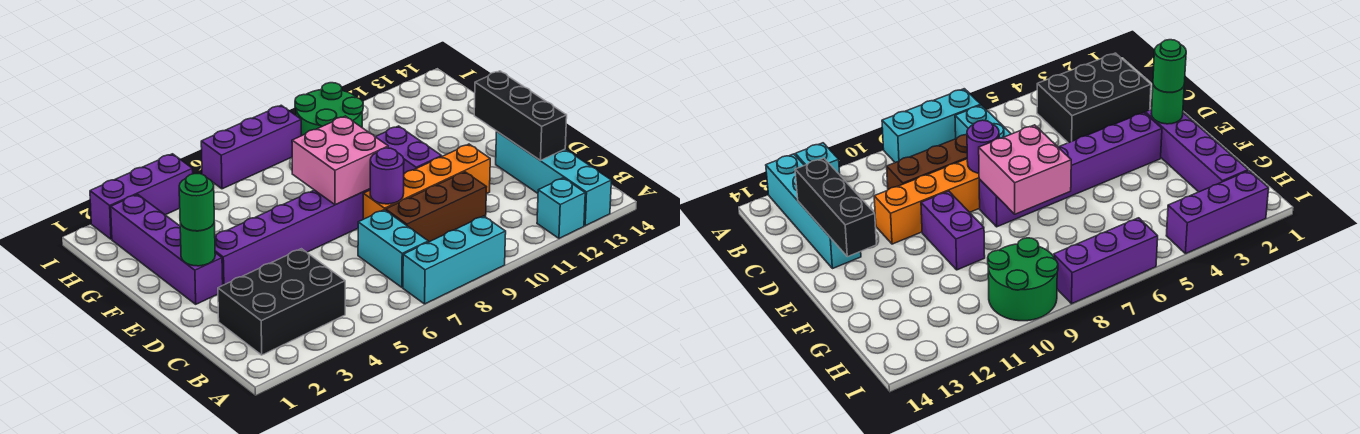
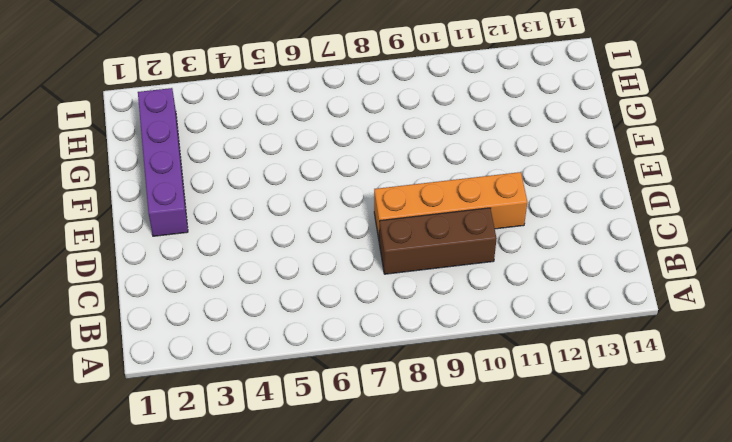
none -> cyan brick A7:A9 level 1
none -> cyan brick A12 level 1
none -> cyan brick A13:D13 level 1

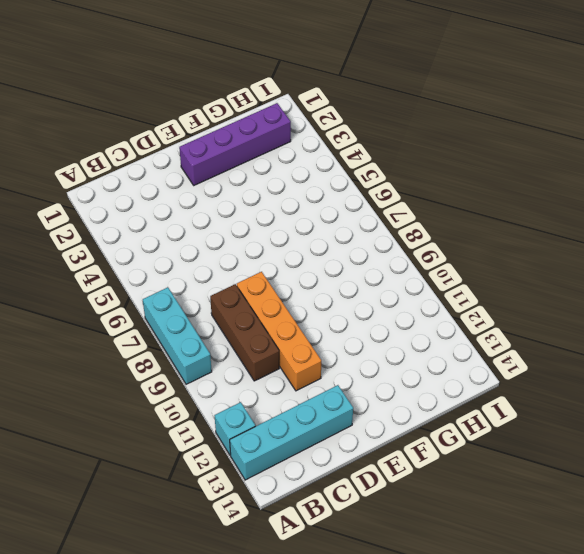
none -> black brick B2:C4 level 1
none -> cyan brick B7:C7 level 1
none -> purple brick E3:E8 level 1

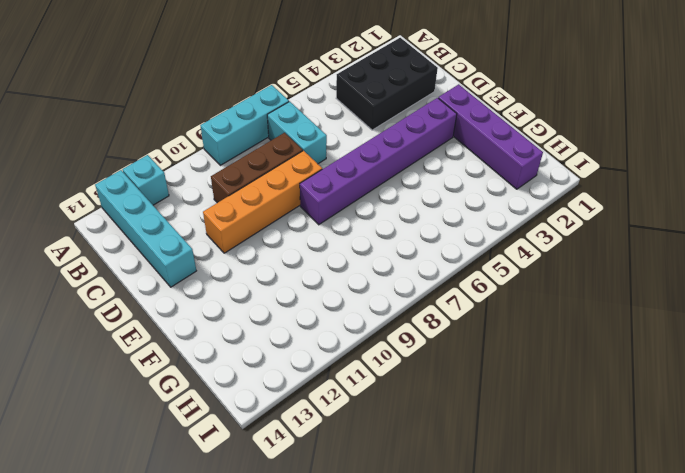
none -> purple brick E10:F10 level 1
none -> green round brick H9:I10 level 1
none -> purple brick I2:I4 level 1

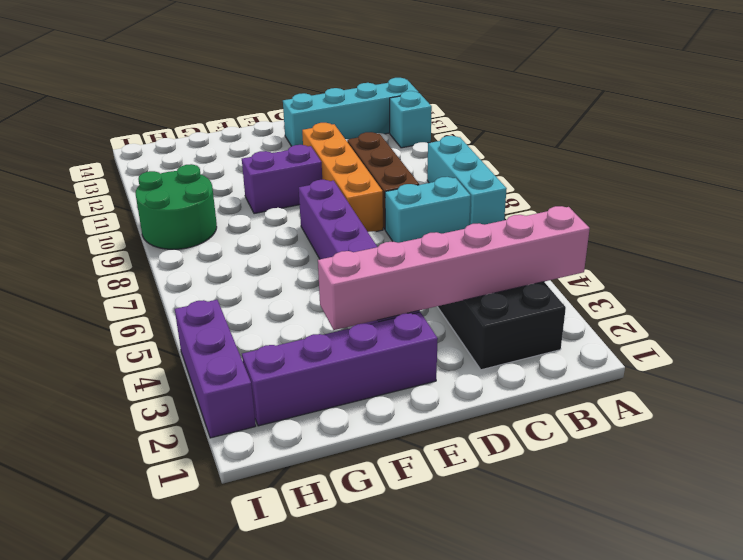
pink brick A3:F3 level 2 -> none
none -> purple brick I6:I8 level 1
none -> black brick C13:E13 level 2
none -> purple round brick D8 level 2

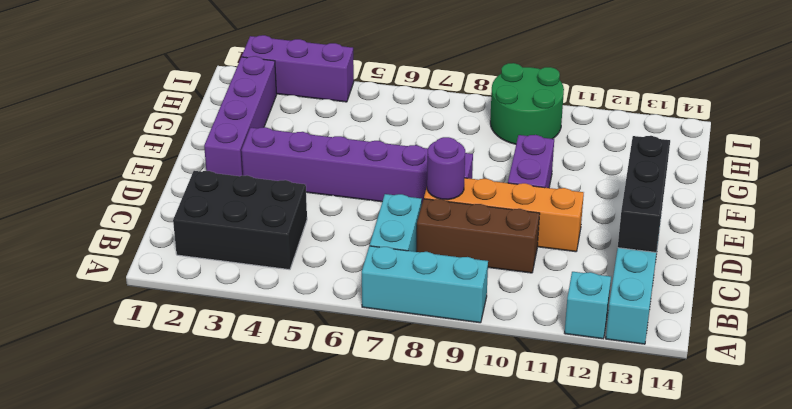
none -> purple brick I6:I8 level 1
none -> green round brick E2 level 2
none -> pink brick E7:F8 level 2

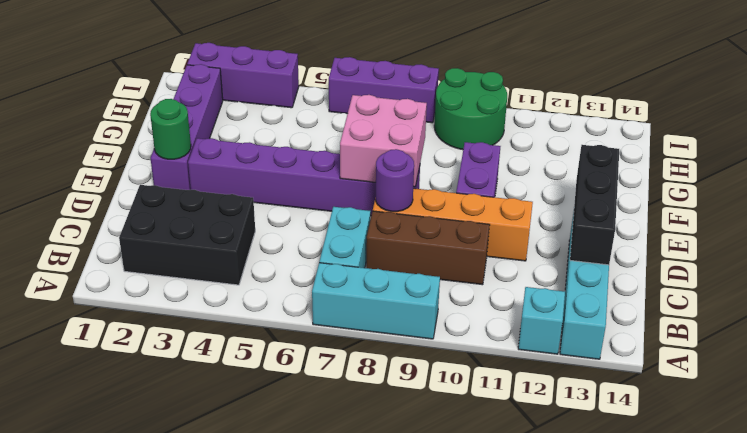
none -> green round brick E2 level 3

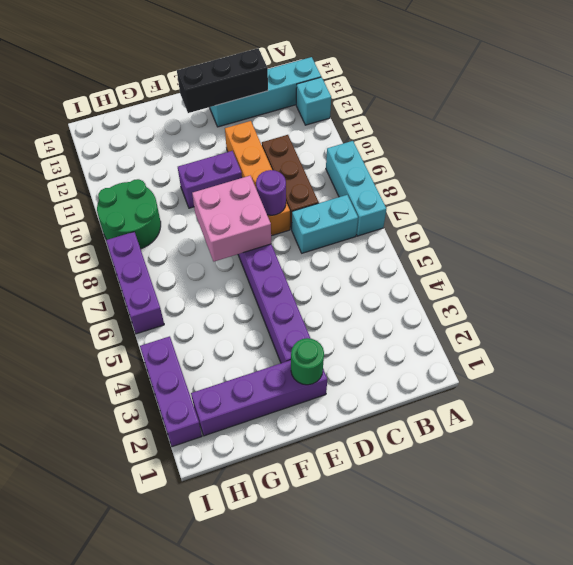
none -> black brick B2:C4 level 1
none -> green round brick E2 level 3

